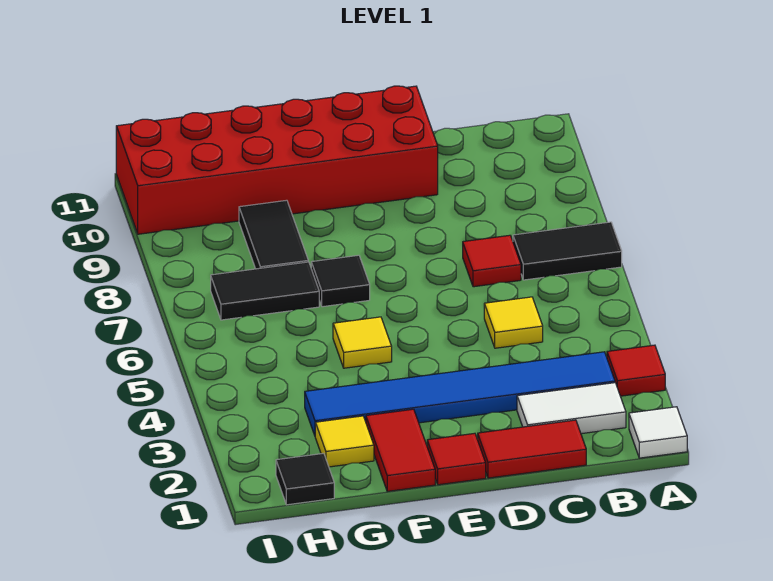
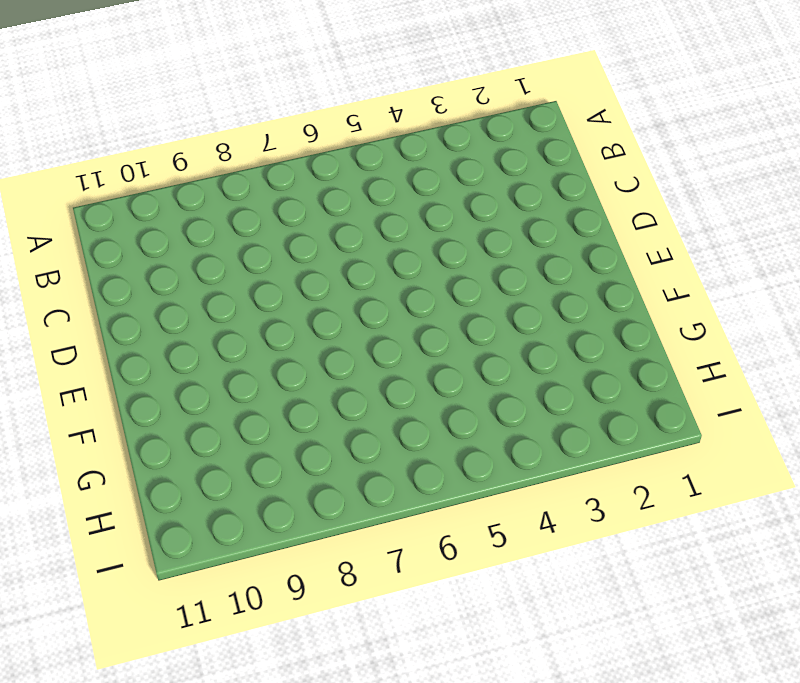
none -> white tile A1 level 1
none -> red tile A3 level 1
none -> black tile A7:B7 level 1

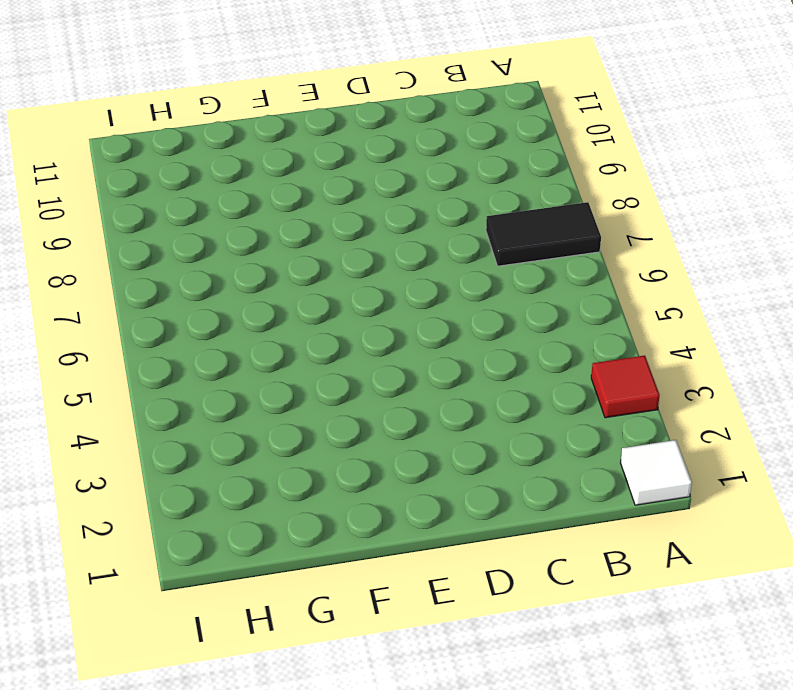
none -> white tile B2:C2 level 1
none -> blue tile B3:G3 level 1
none -> red tile C1:D1 level 1

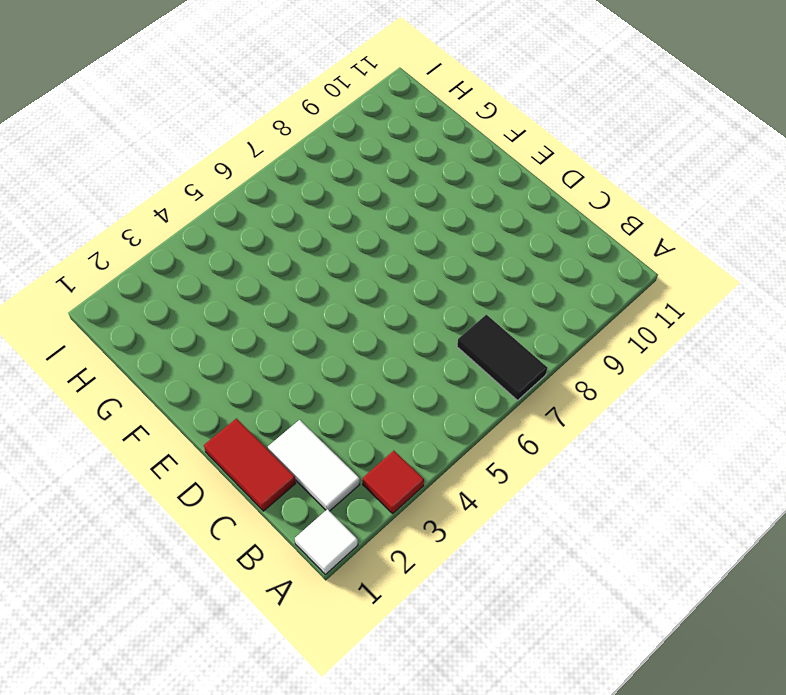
none -> blue tile B3:G3 level 1
none -> yellow tile C5 level 1
none -> red tile C7 level 1

